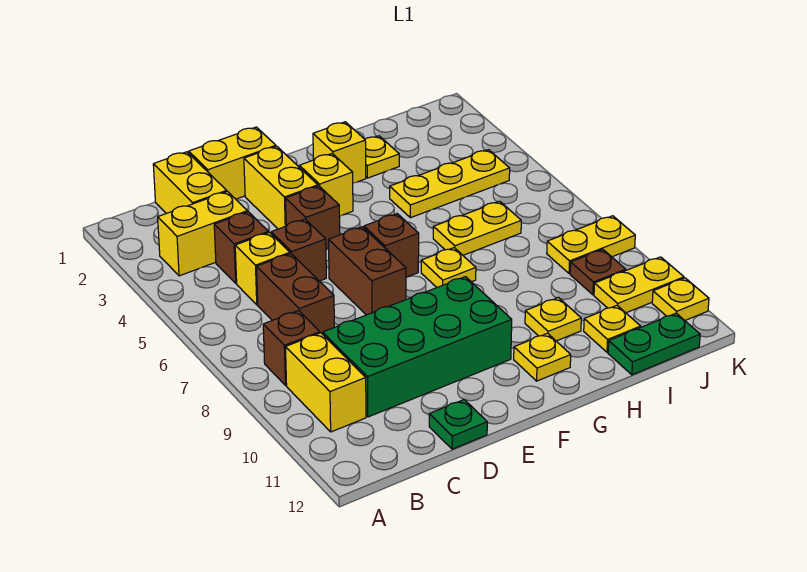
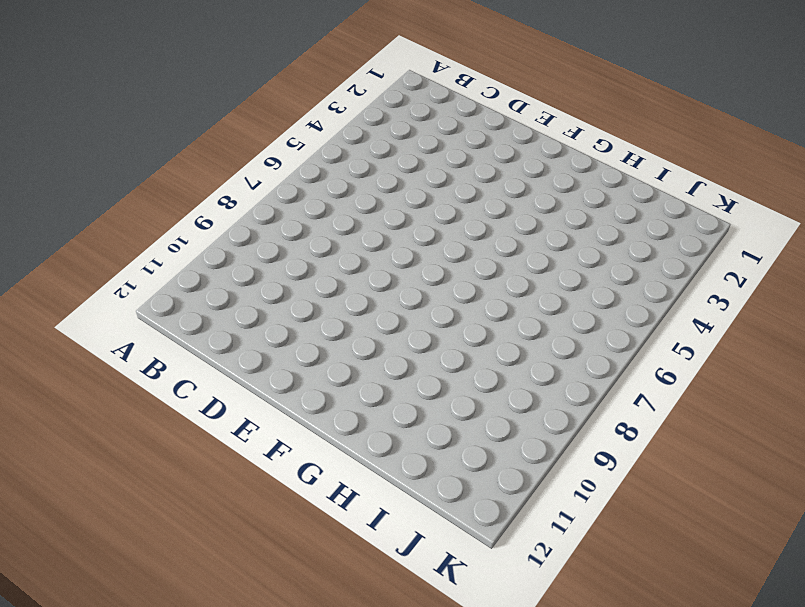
none -> yellow brick B3:C3 level 1
none -> brown brick B8 level 1
none -> yellow brick B9:B10 level 1

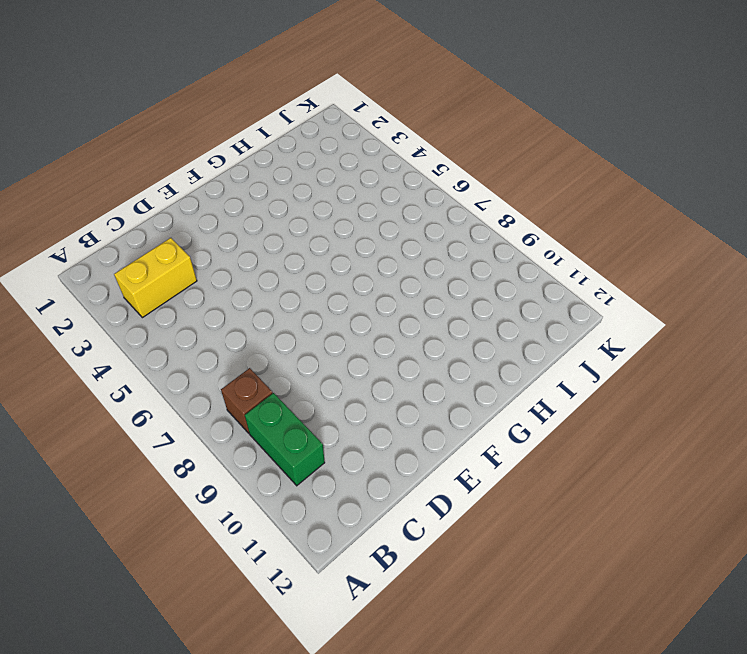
green brick B9:B10 level 1 -> yellow brick B9:B10 level 1
none -> yellow brick C1:C2 level 1
none -> brown brick C4 level 1
none -> yellow brick C5 level 1

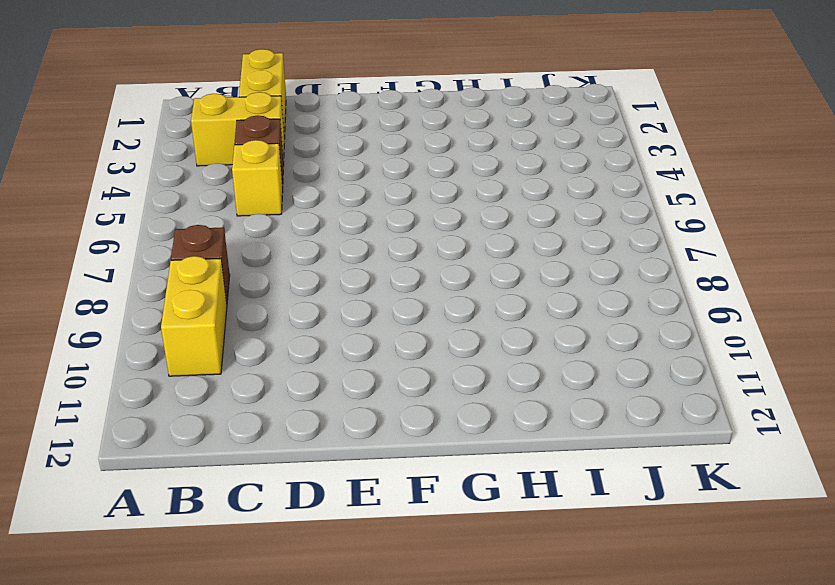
none -> brown brick C6:C7 level 1
none -> green brick C9:F10 level 1
none -> yellow brick D1:E1 level 1

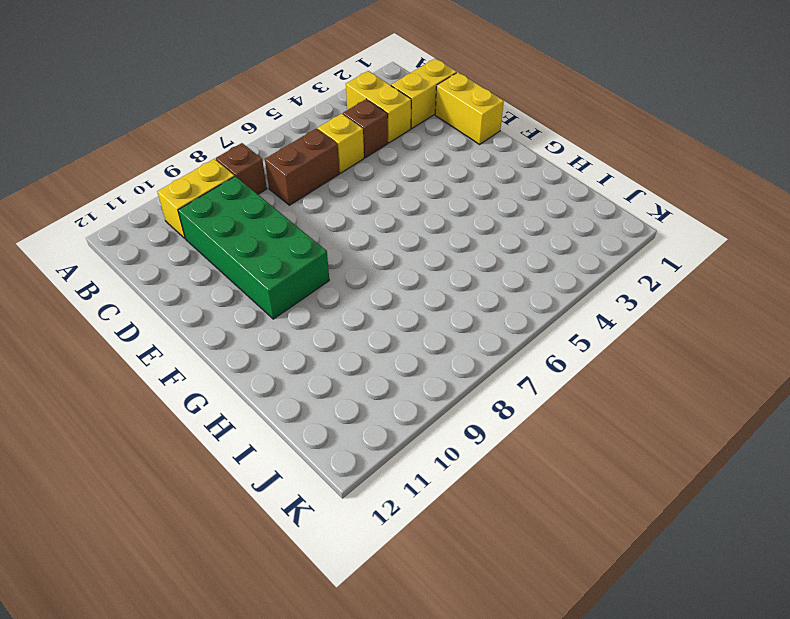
none -> brown brick D5 level 1
none -> green plate D12 level 1
none -> yellow brick E2:E3 level 1

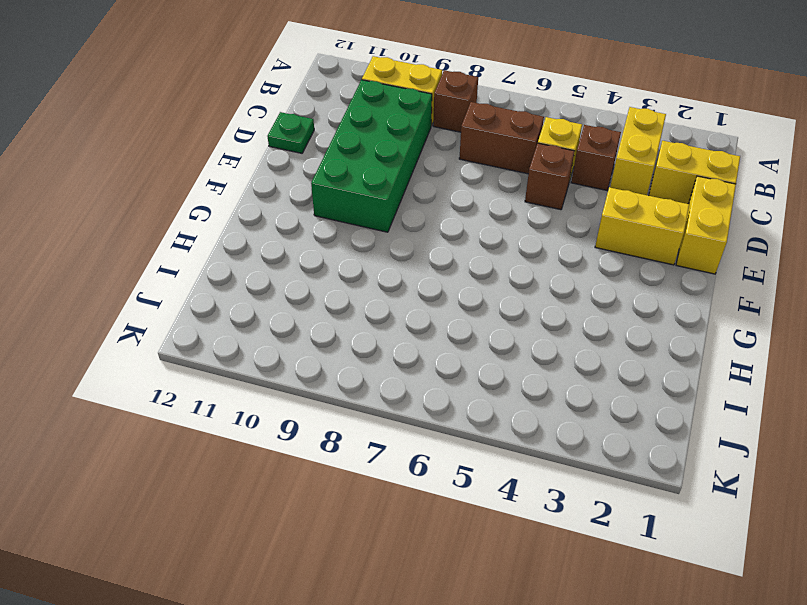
none -> brown brick E4 level 1
none -> brown brick E6:E7 level 1
none -> yellow brick F3 level 1

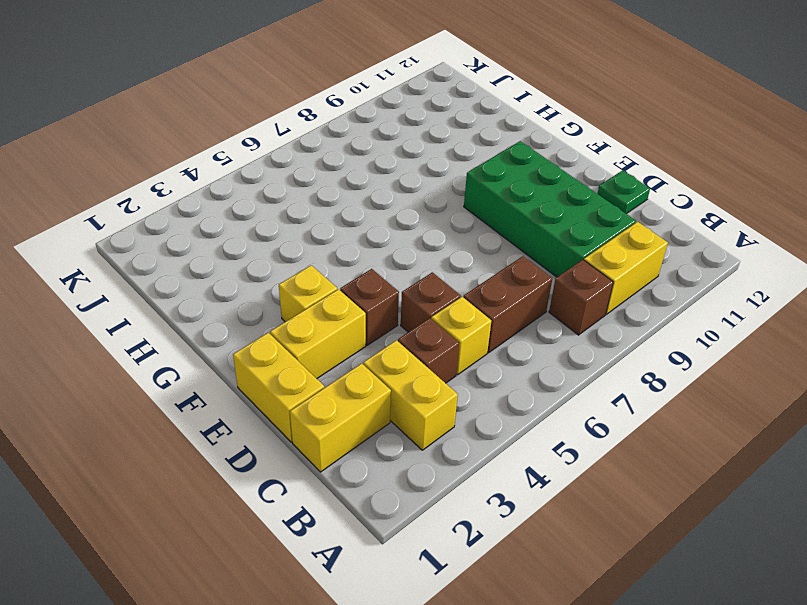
none -> brown brick E6:E7 level 1
none -> brown brick F6 level 1
none -> yellow brick G2 level 1

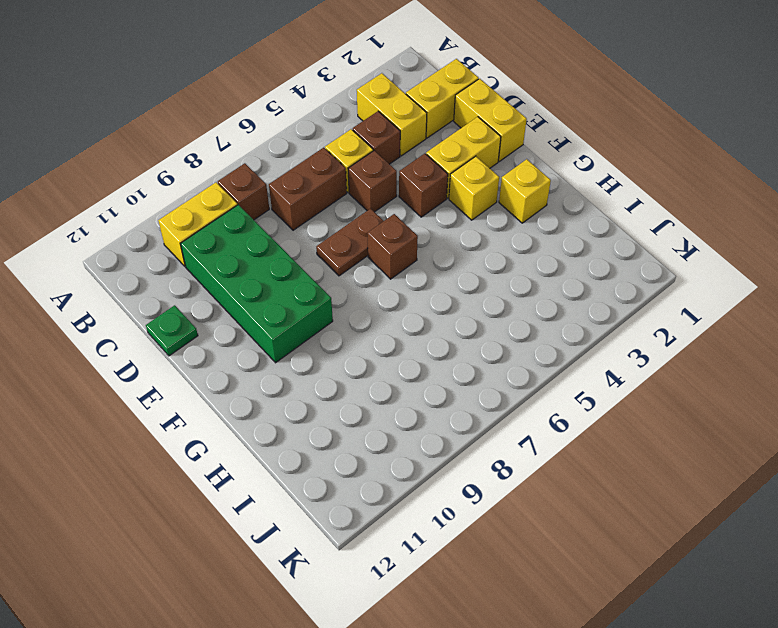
brown plate E6:E7 level 1 -> brown brick E6:E7 level 1
none -> yellow plate G7 level 1
none -> yellow plate G11 level 1
none -> yellow plate H2 level 1

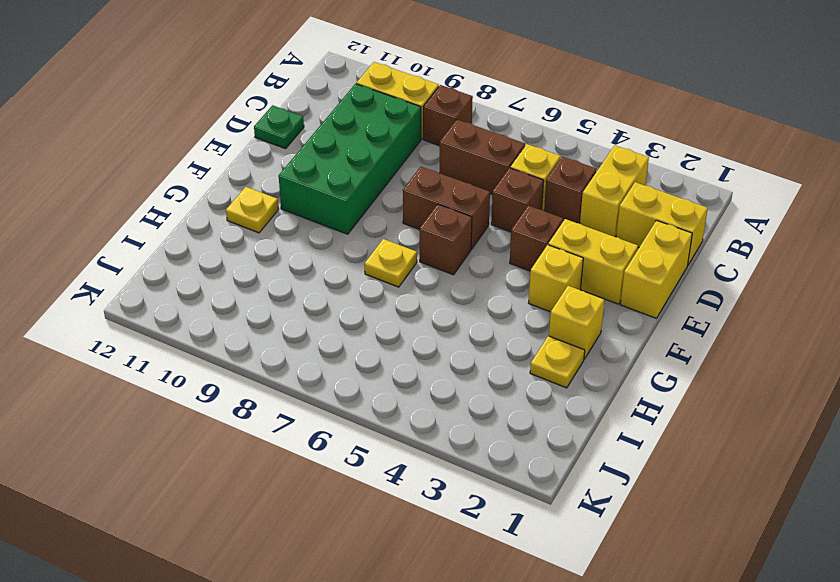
none -> yellow plate H4:J4 level 1
none -> yellow plate H6:I6 level 1
none -> yellow plate H10 level 1

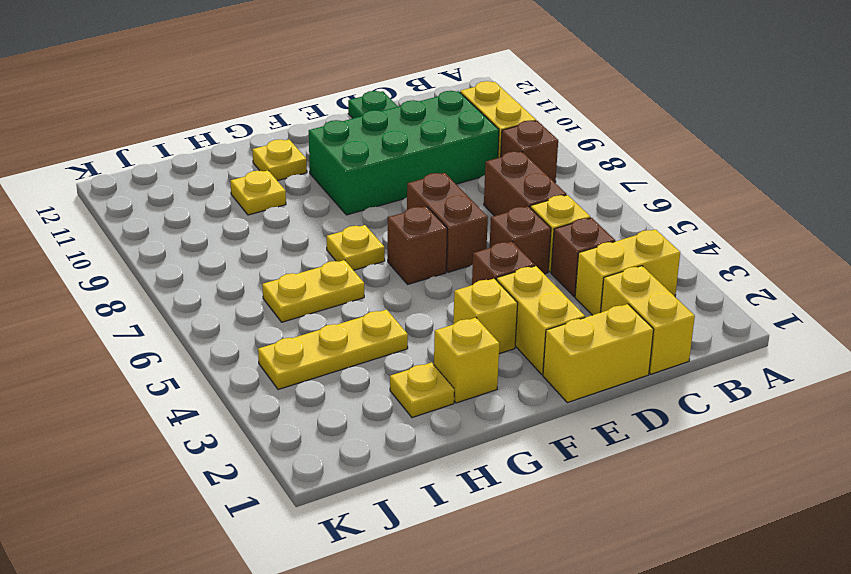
none -> yellow plate I11 level 1
none -> green plate I12:J12 level 1
none -> yellow plate J8:K8 level 1

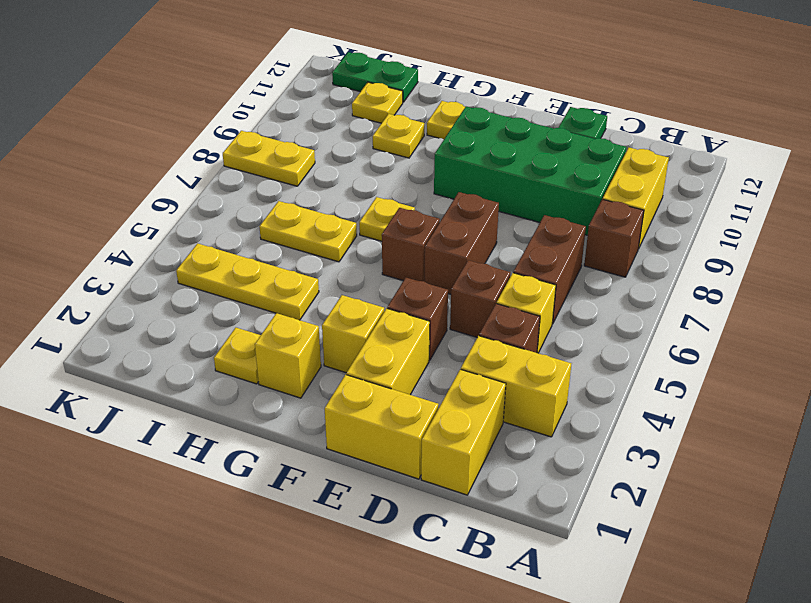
none -> brown plate J9 level 1
none -> yellow plate J10:K10 level 1
none -> yellow plate K11 level 1

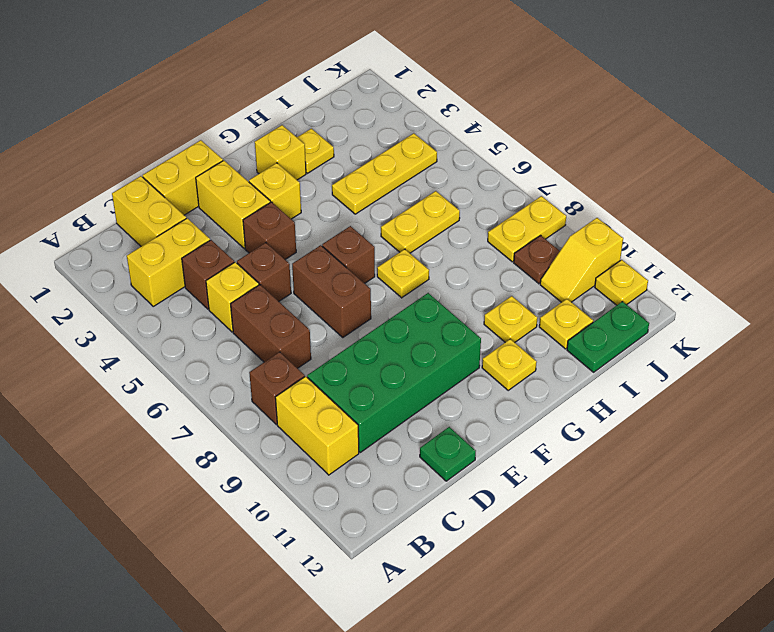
yellow slope J10:K10 level 1 top K -> yellow plate J10:K10 level 1

